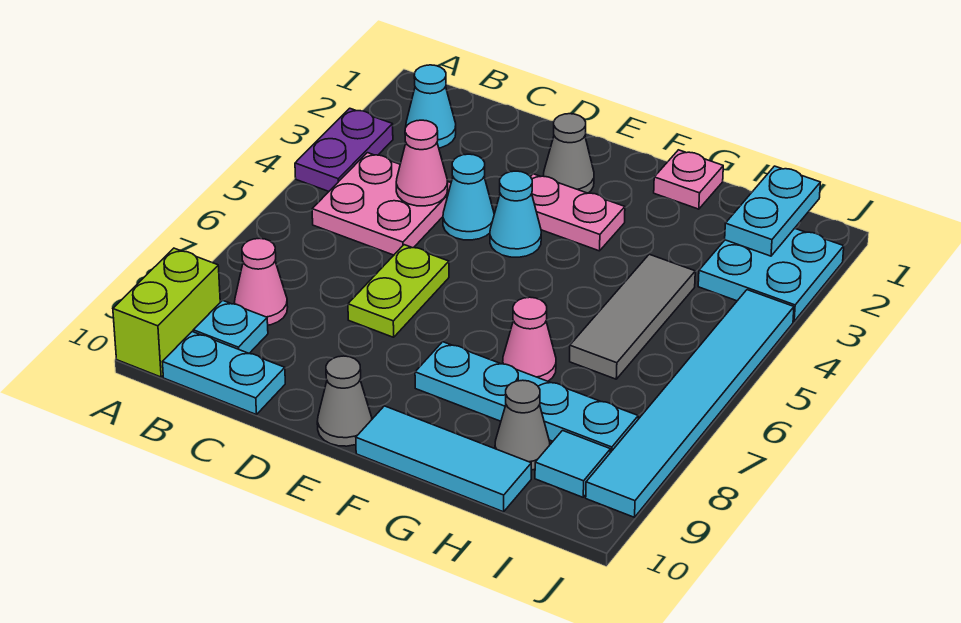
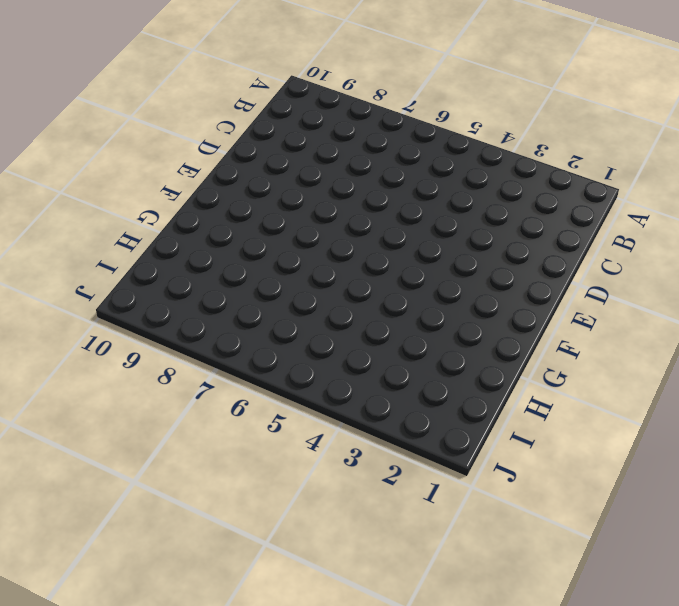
none -> purple plate A3:A4 level 1
none -> lime brick A9:A10 level 1
none -> cyan cone B2 level 1

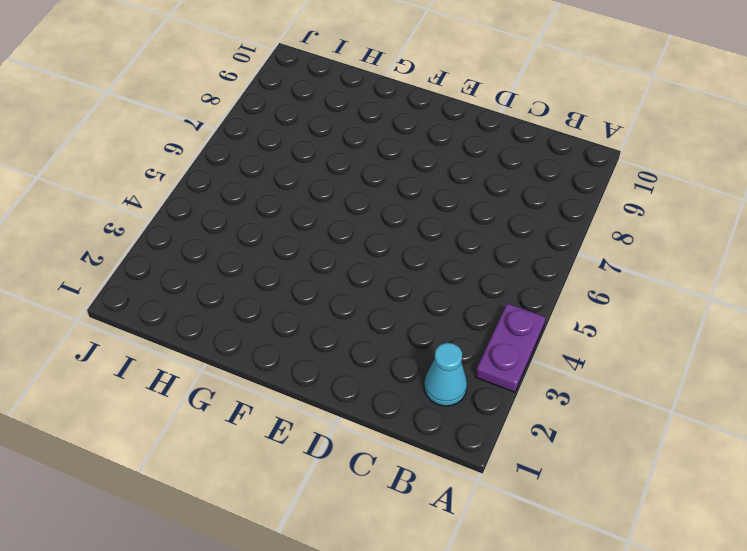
none -> lime brick A9:A10 level 1
none -> pink plate B4:C5 level 1
none -> pink cone B8 level 1

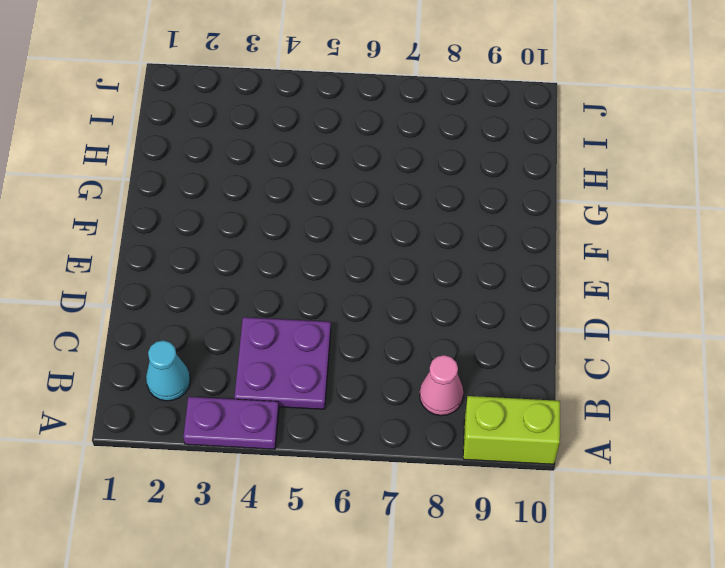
purple plate B4:C5 level 1 -> pink plate B4:C5 level 1
none -> cyan plate B9 level 1
none -> cyan plate B10:C10 level 1
none -> cyan cone D4 level 1

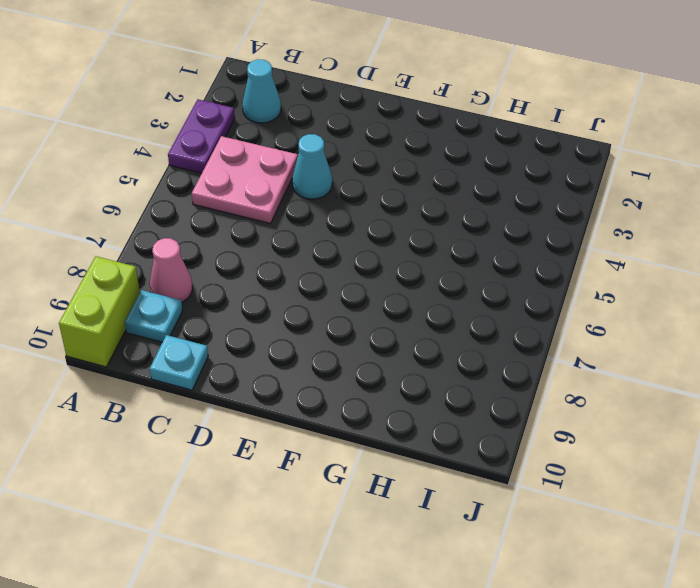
cyan plate C10 level 1 -> cyan plate B10:C10 level 1
none -> lime plate D6:D7 level 1
none -> grey cone E2 level 1
none -> pink plate E3:F3 level 1

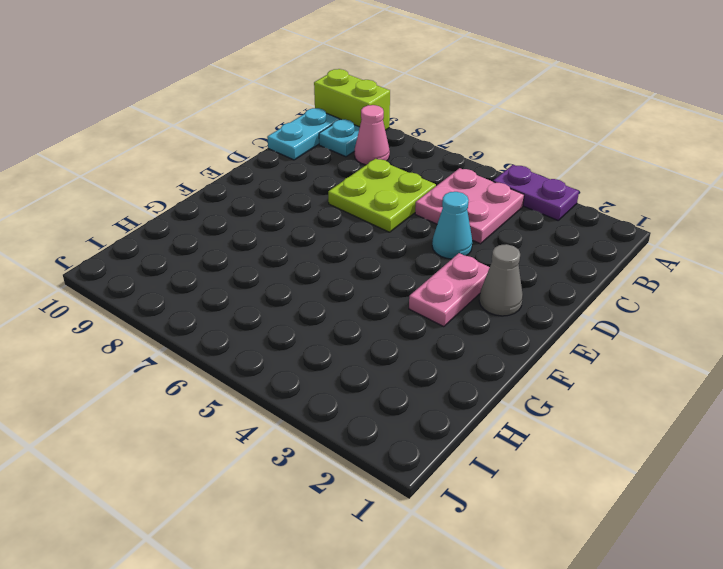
lime plate C6:D7 level 1 -> lime plate D6:D7 level 1
none -> cyan cone B2 level 1
none -> cyan cone E4 level 1
none -> grey cone E10 level 1

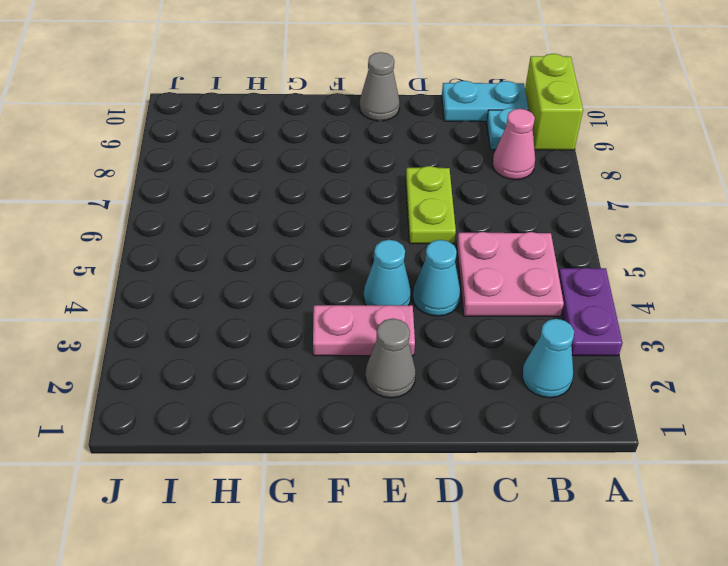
none -> cyan plate F8:I8 level 1
none -> cyan tile F10:H10 level 1
none -> pink plate G1 level 1

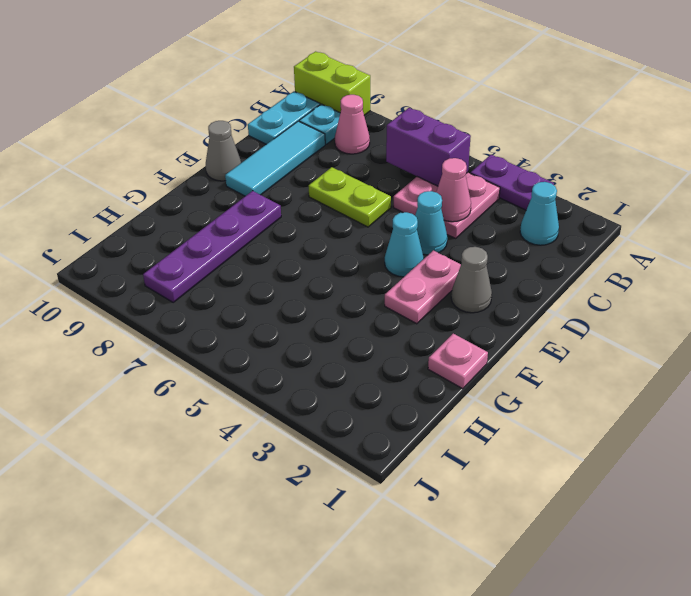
purple brick B5:B6 level 2 -> none
cyan tile C9:E9 level 1 -> cyan tile F10:H10 level 1
purple plate F8:I8 level 1 -> cyan plate F8:I8 level 1
none -> pink cone G7 level 1
none -> grey tile H4:H6 level 1
none -> grey cone H9 level 1

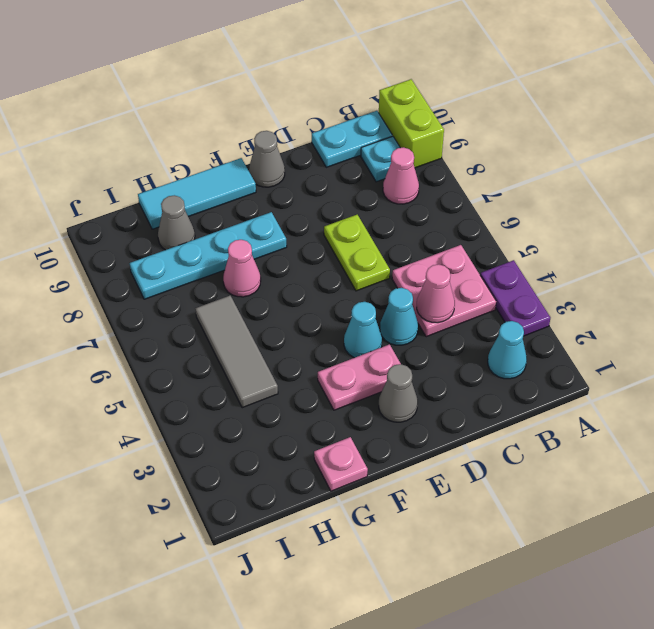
none -> cyan plate I2:J3 level 1
none -> cyan tile I9 level 1
none -> cyan tile J4:J9 level 1

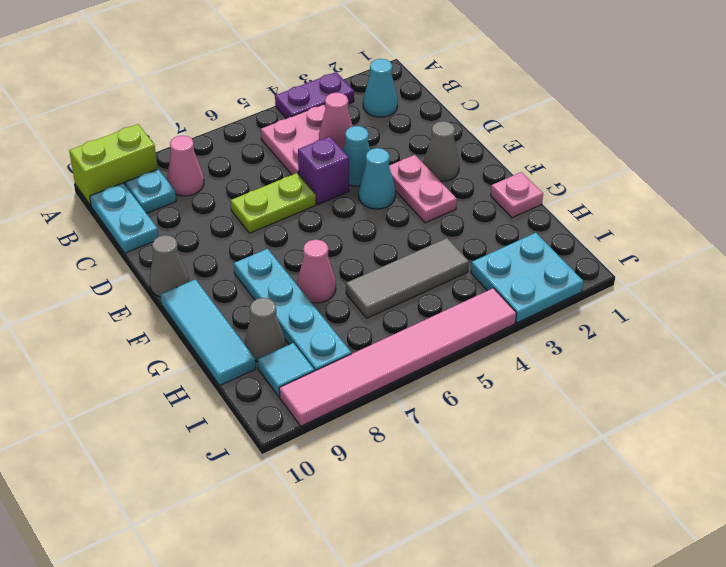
purple brick D5 level 1 -> none
pink tile J4:J9 level 1 -> cyan tile J4:J9 level 1
none -> cyan plate I1:I2 level 2

